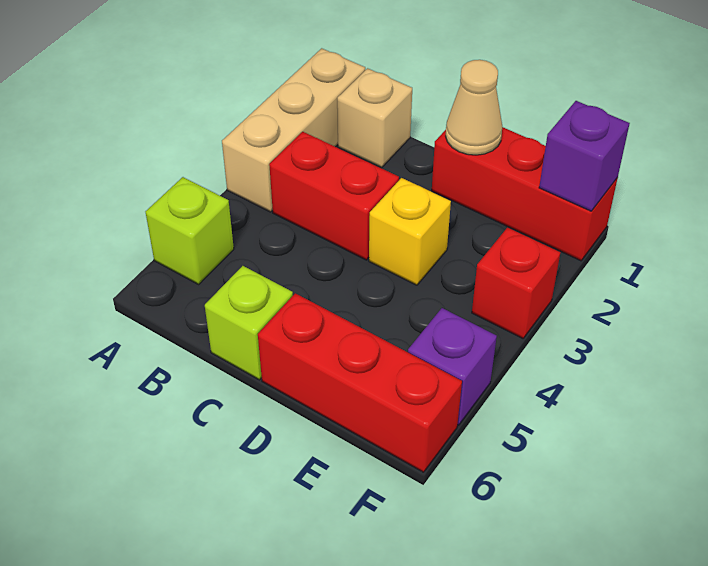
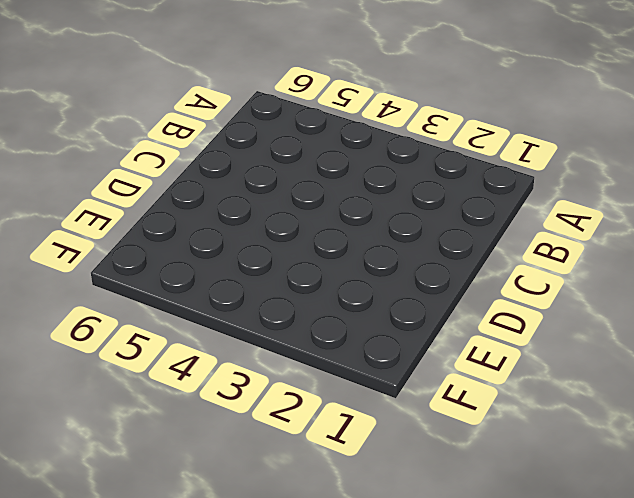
none -> tan brick A1:A3 level 1
none -> lime brick A5 level 1
none -> tan brick B1 level 1

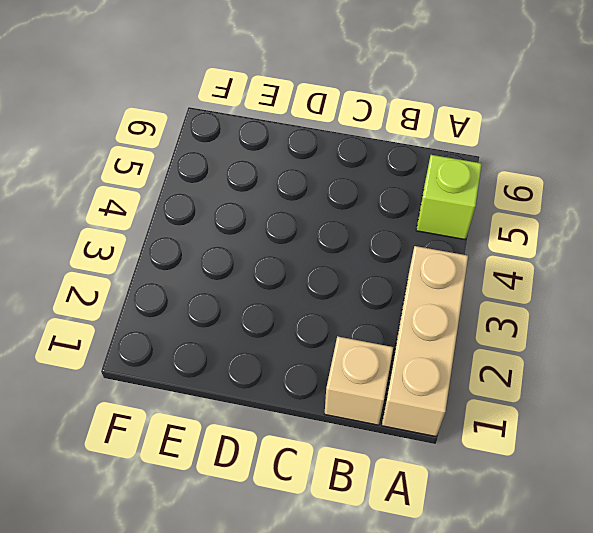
none -> red brick B3:C3 level 1
none -> lime brick C6 level 1
none -> red brick D1:F1 level 1

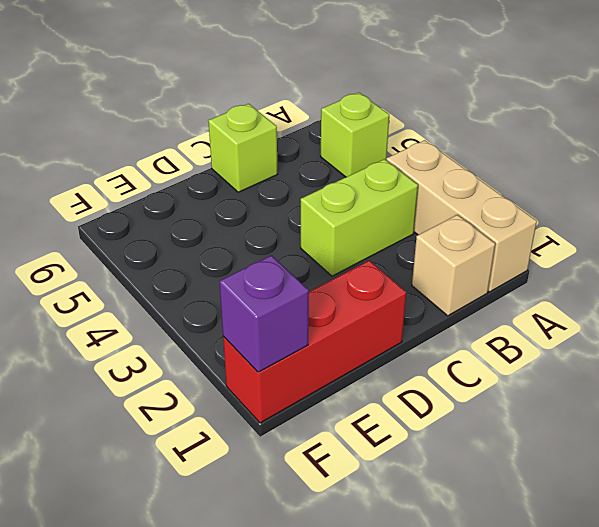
lime brick B3:C3 level 1 -> red brick B3:C3 level 1
none -> yellow brick D3 level 1
none -> red brick D6:F6 level 1
none -> red brick F3 level 1

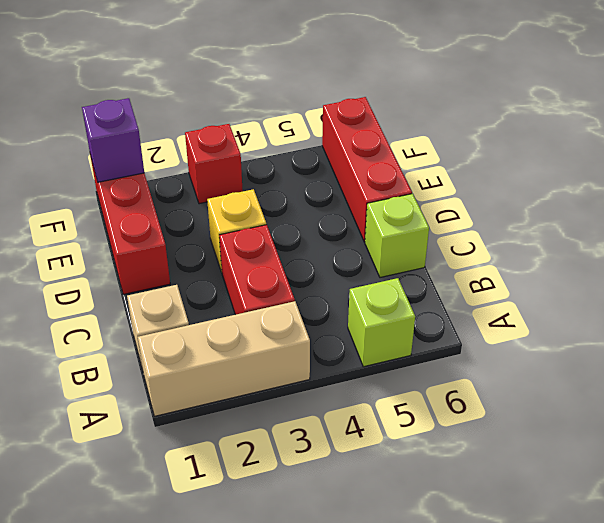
none -> purple brick F5 level 1
none -> tan cone D1 level 2

